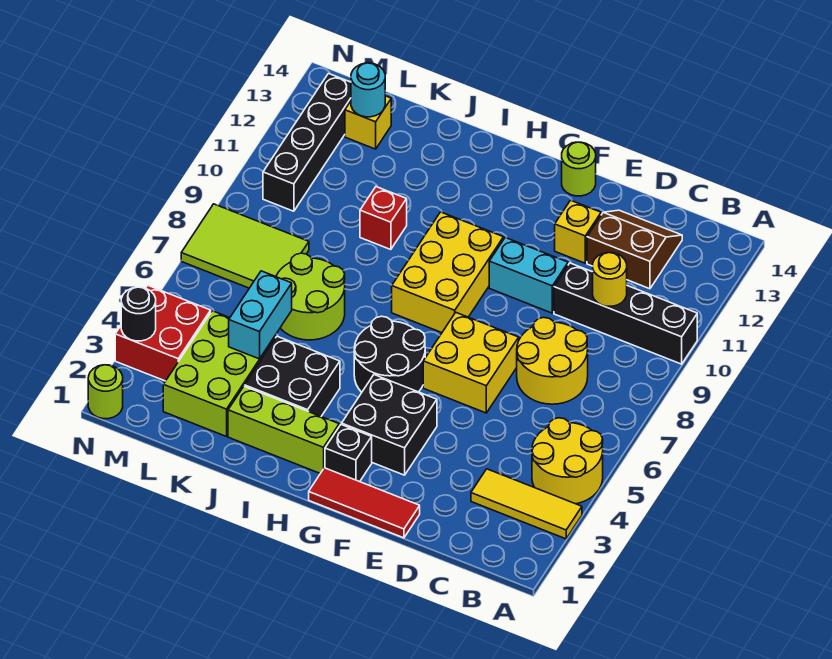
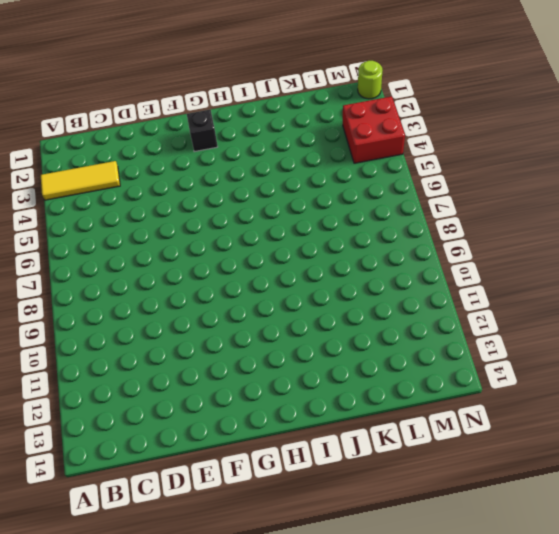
none -> yellow round brick A4:B5 level 1
none -> black brick A10:D10 level 1
none -> yellow round brick C7:D8 level 1

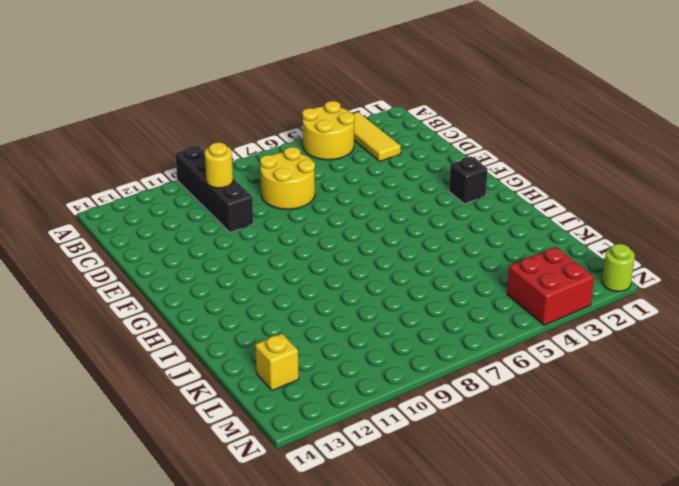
none -> brown slope C12:D13 level 1 top 12
none -> red tile E1:G1 level 1
none -> yellow brick E6:F7 level 1

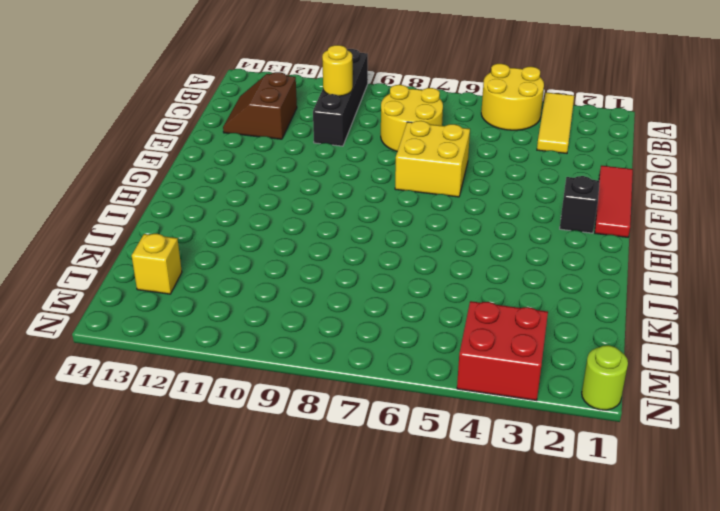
none -> cyan brick E10:F10 level 1
none -> yellow brick E12 level 1
none -> black brick F3:G4 level 1

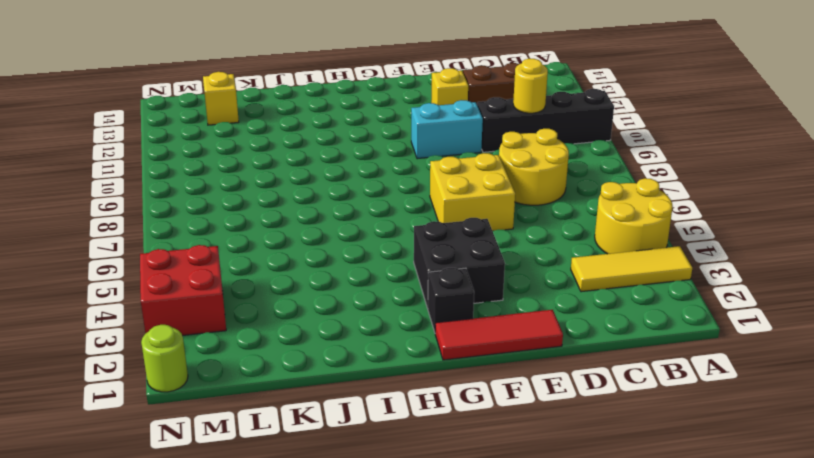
none -> lime round brick F14 level 1
none -> black round brick G5:H6 level 1
none -> yellow brick G8:H10 level 1

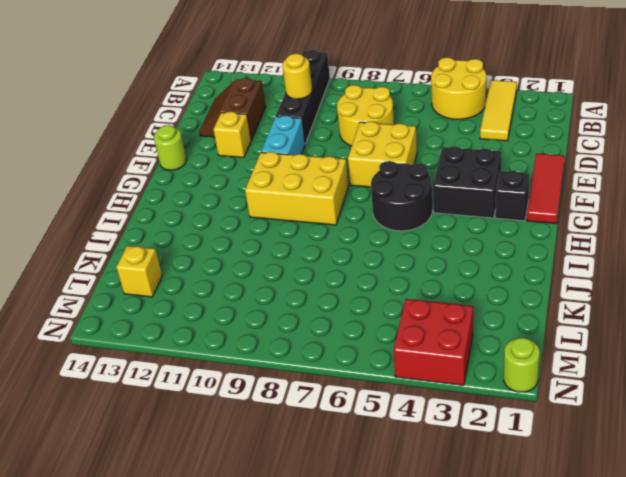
none -> lime brick H2:J2 level 1
none -> black brick I3:J4 level 1
none -> lime round brick J6:K7 level 1

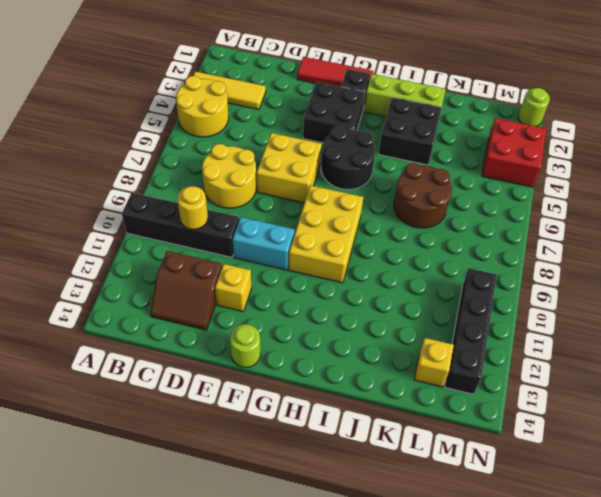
brown round brick J6:K7 level 1 -> lime round brick J6:K7 level 1
none -> red brick J10 level 1
none -> lime brick K2:L4 level 1
none -> lime tile L7:N8 level 1

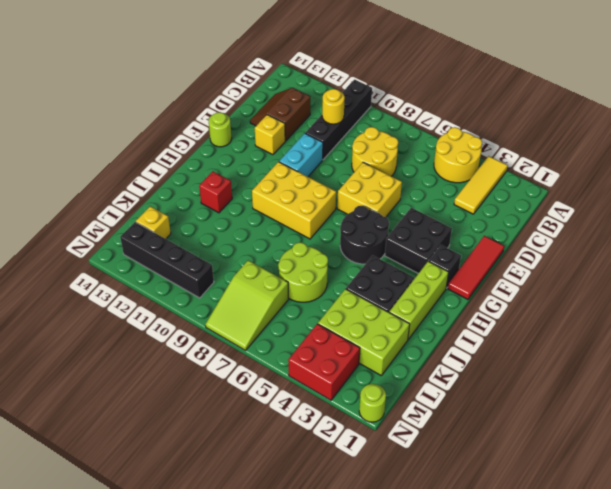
red brick I12 level 1 -> red brick J10 level 1
lime slope L7:N8 level 1 top L -> lime tile L7:N8 level 1
none -> cyan brick K4:K5 level 2
none -> cyan round brick L13 level 2
none -> black round brick N3 level 2

